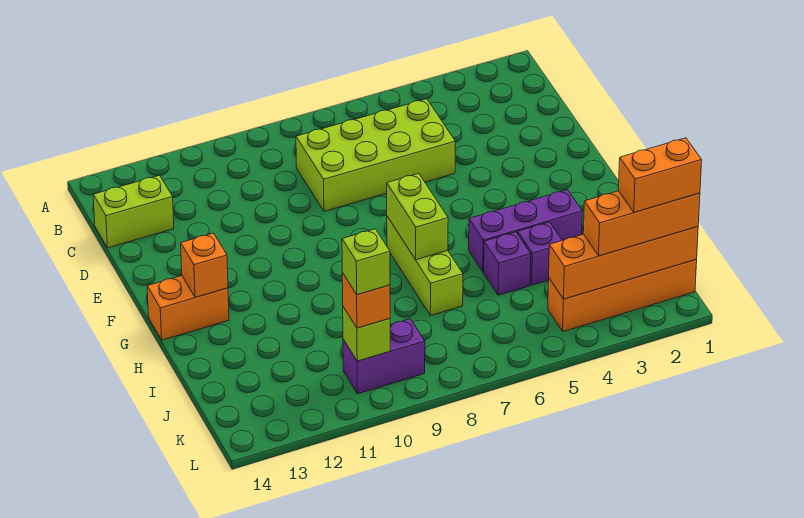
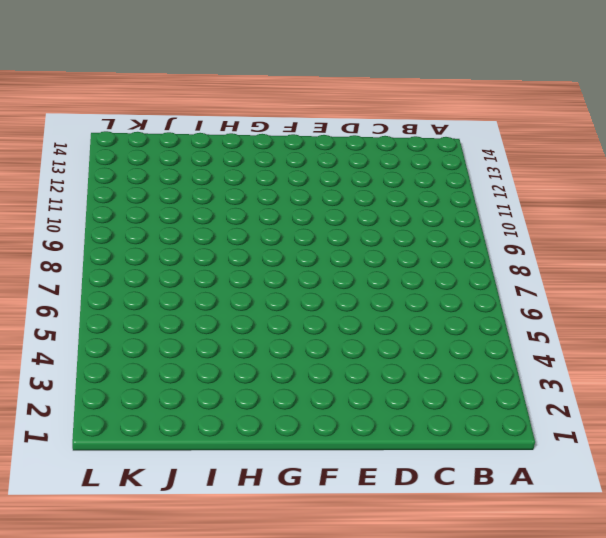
none -> lime brick C5:D8 level 1
none -> lime brick C13:C14 level 1
none -> lime brick G7:I7 level 1

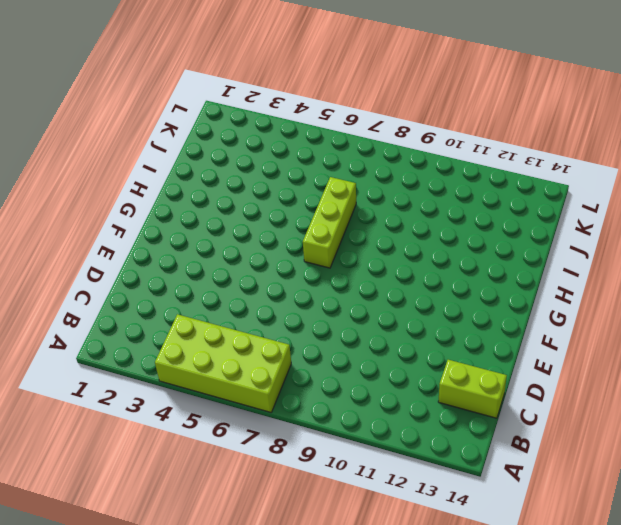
lime brick A4:B7 level 1 -> lime brick C5:D8 level 1
none -> orange brick G13:G14 level 1
none -> purple brick H3:H5 level 1
none -> purple brick I4 level 1

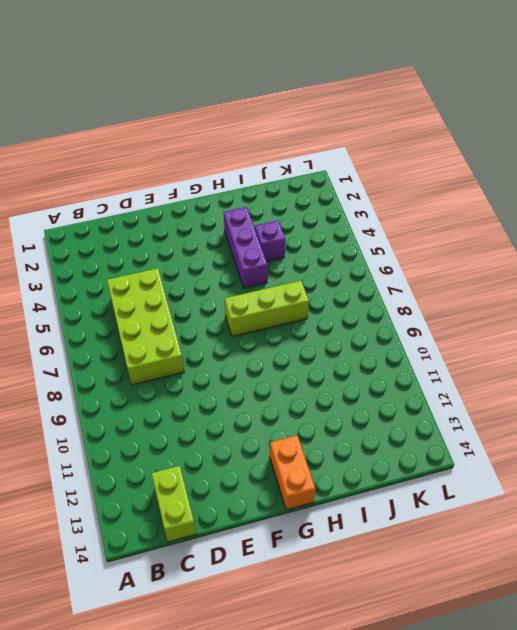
none -> purple brick I5 level 1
none -> orange brick K1:K4 level 1
none -> purple brick K9:K10 level 1

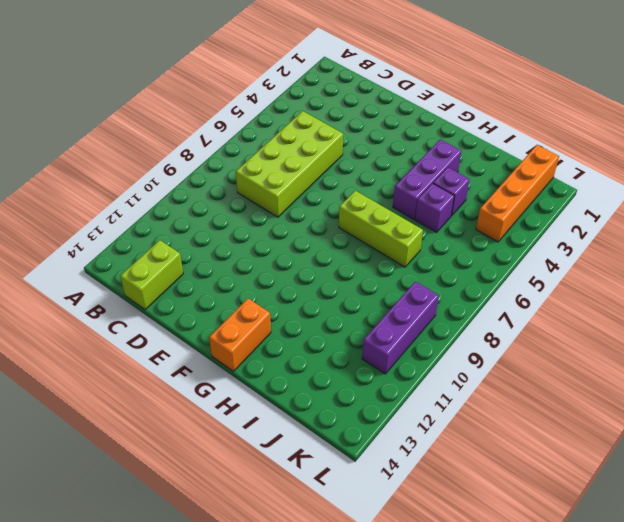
purple brick K9:K11 level 1 -> purple brick K9:K10 level 1
none -> lime brick G7:H7 level 2
none -> orange brick G13 level 2
none -> orange brick K1:K4 level 2

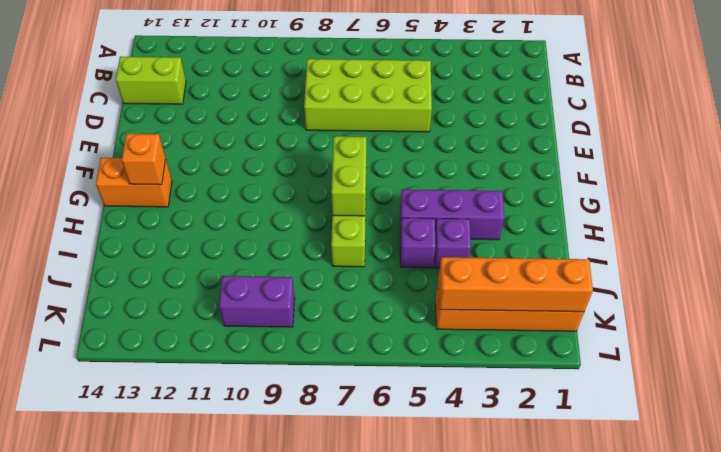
none -> lime brick K10 level 2
none -> orange brick K1:K3 level 3
none -> orange brick K10 level 3

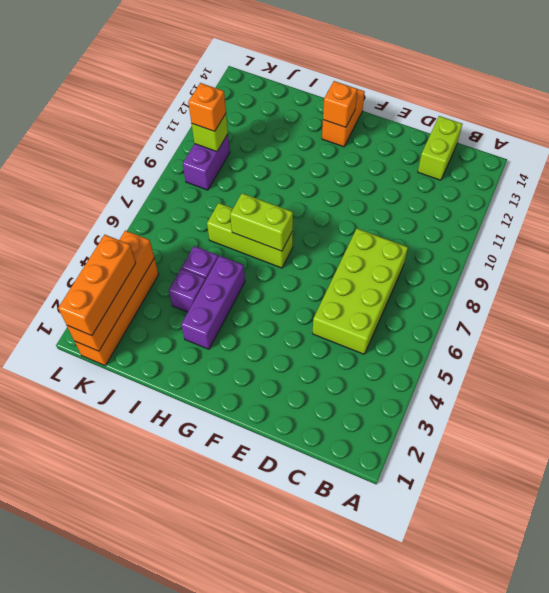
none -> orange brick K1:K2 level 4
none -> lime brick K10 level 4

